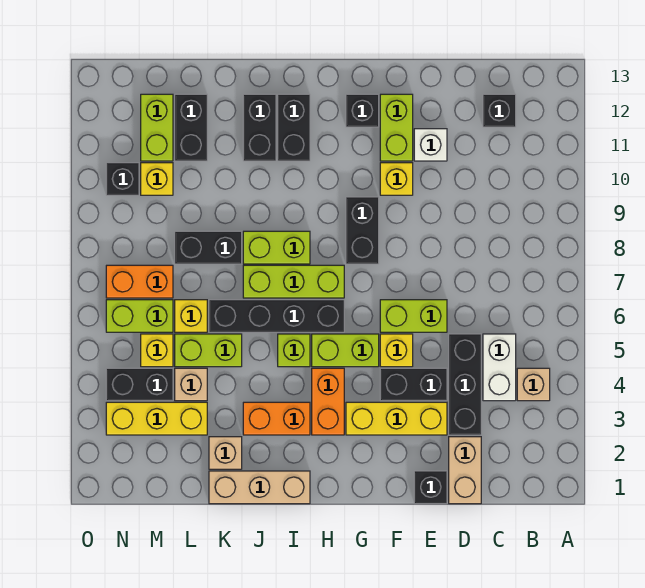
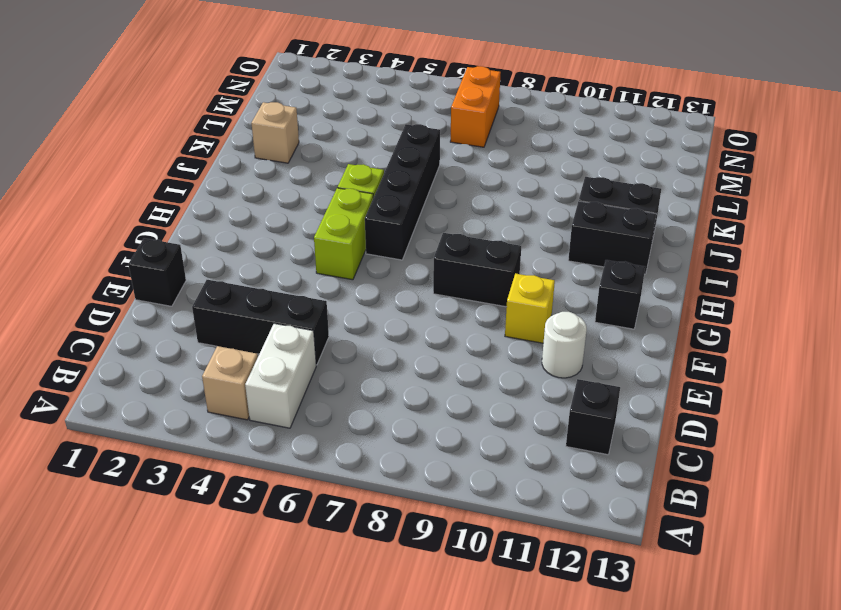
white brick B5:C5 level 1 -> white brick C4:C5 level 1
white round brick E11 level 1 -> white brick E11 level 1
none -> tan brick D1:D2 level 1
none -> yellow brick E3:G3 level 1
none -> black brick E4:F4 level 1
none -> lime brick E6:F6 level 1

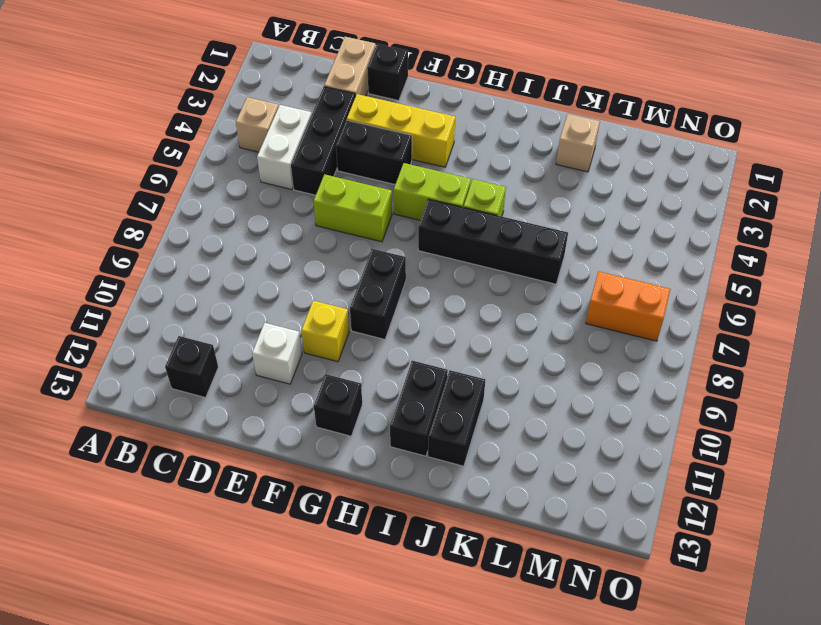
none -> yellow brick F5 level 1
none -> lime brick F11:F12 level 1
none -> orange brick H3:H4 level 1
none -> lime brick H7:J7 level 1

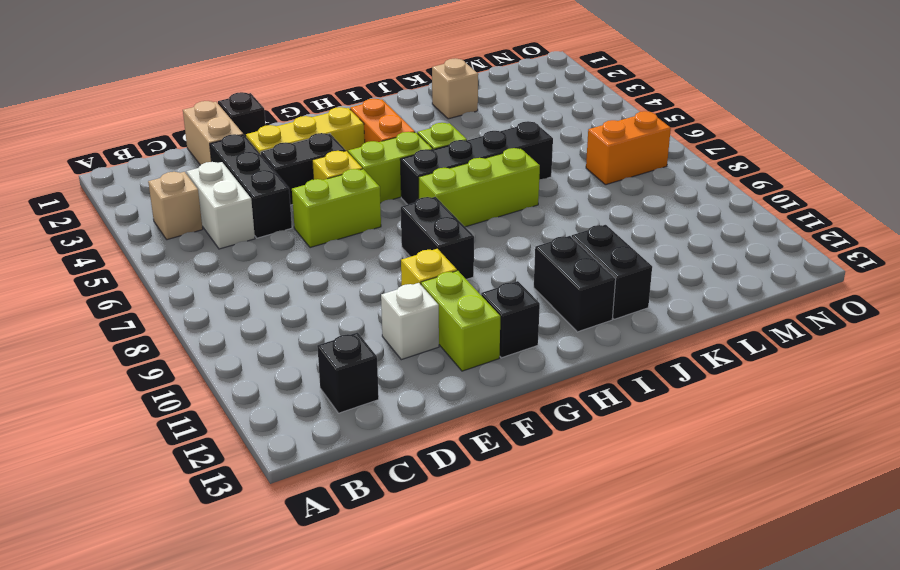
none -> tan brick I1:K1 level 1
none -> orange brick I3:J3 level 1
none -> lime brick I8:J8 level 1
none -> lime brick K5:L5 level 1

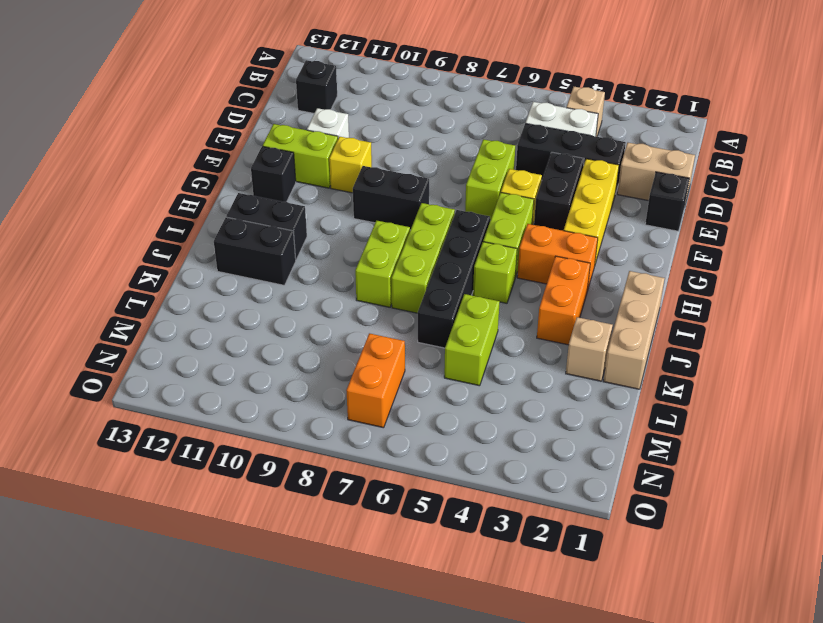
none -> black brick K8:L8 level 1
none -> yellow brick L3:N3 level 1
none -> tan brick L4 level 1
none -> yellow brick L6 level 1

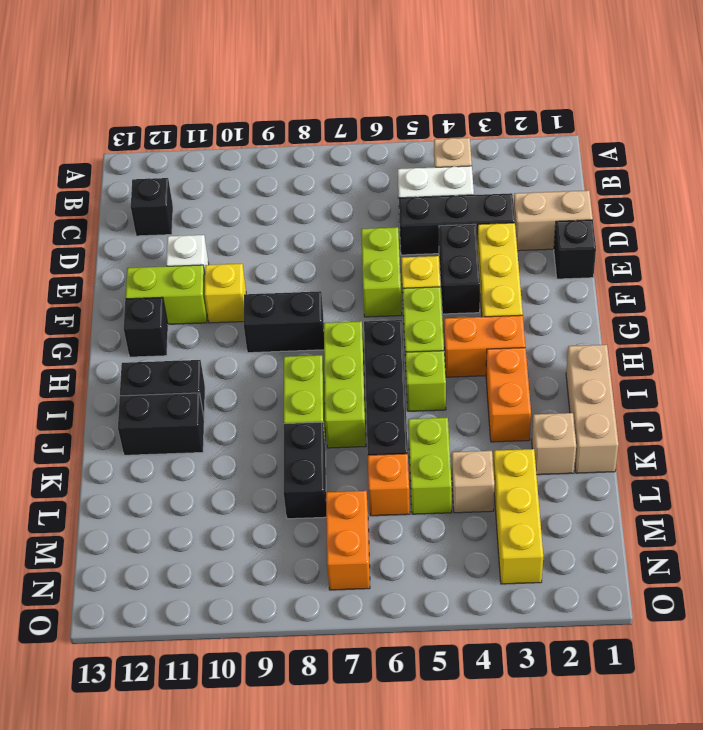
orange brick L6 level 1 -> yellow brick L6 level 1
none -> black brick L11:L12 level 1
none -> black brick M4:N4 level 1
none -> yellow brick M5 level 1
none -> lime brick M6:N6 level 1

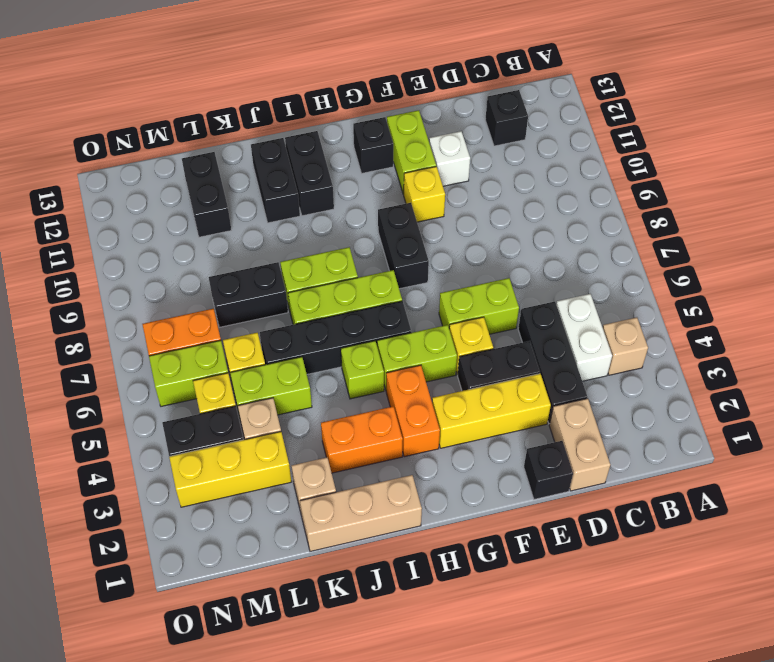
none -> yellow brick M10 level 1
none -> lime brick M11:M12 level 1
none -> black brick N10 level 1

